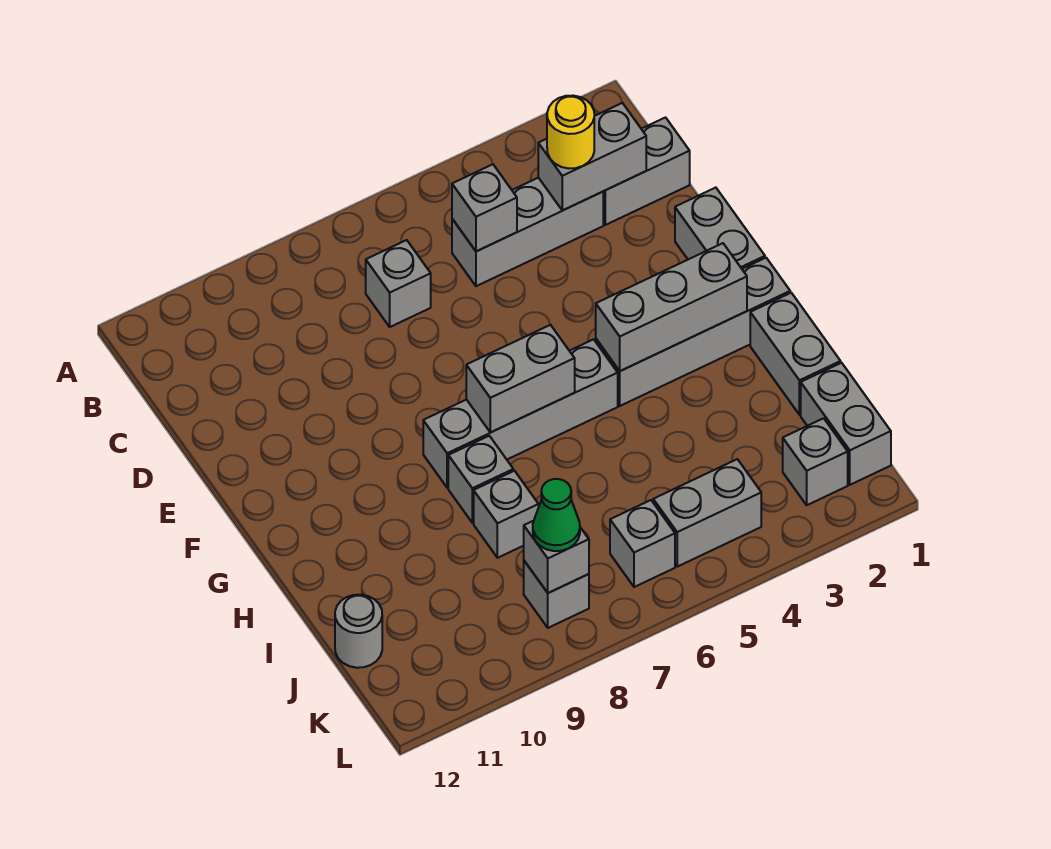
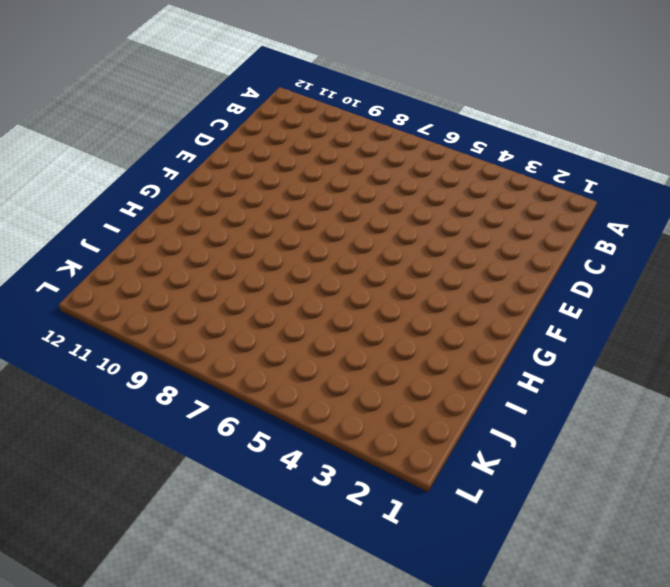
none -> grey brick C1:C2 level 1
none -> grey brick C3:C5 level 1
none -> grey brick C7 level 1

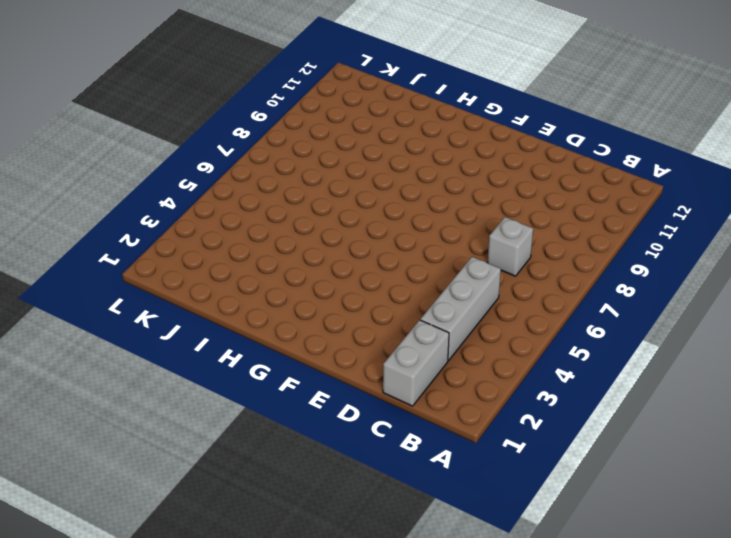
none -> grey brick E1:F1 level 1
none -> grey brick G1:G4 level 1
none -> grey brick G5:G8 level 1

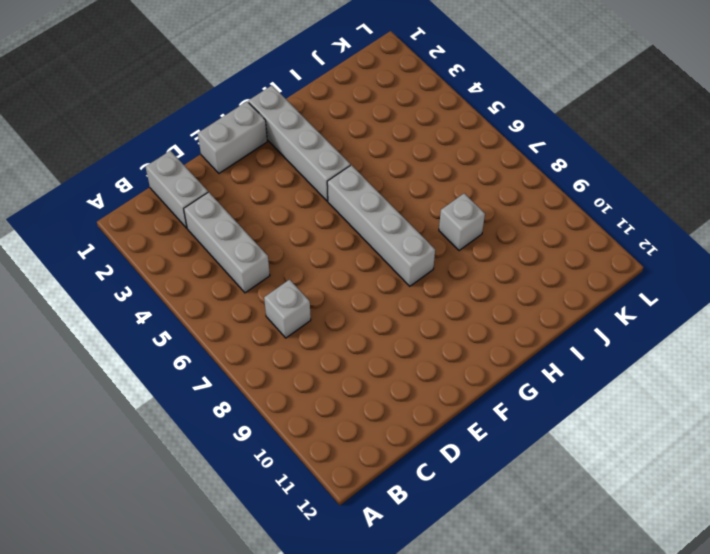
none -> grey brick H1:I1 level 1
none -> grey brick H8 level 1
none -> grey brick J1:K1 level 1

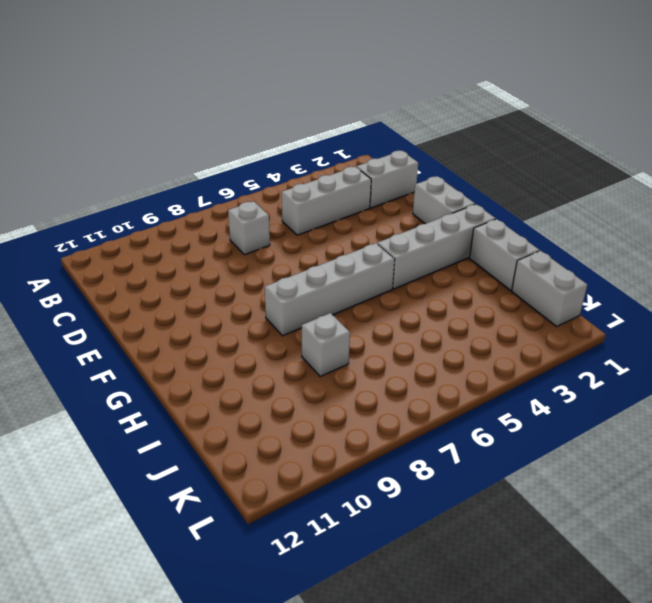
none -> grey brick H8 level 1
none -> grey round brick J12 level 1
none -> grey brick K2 level 1

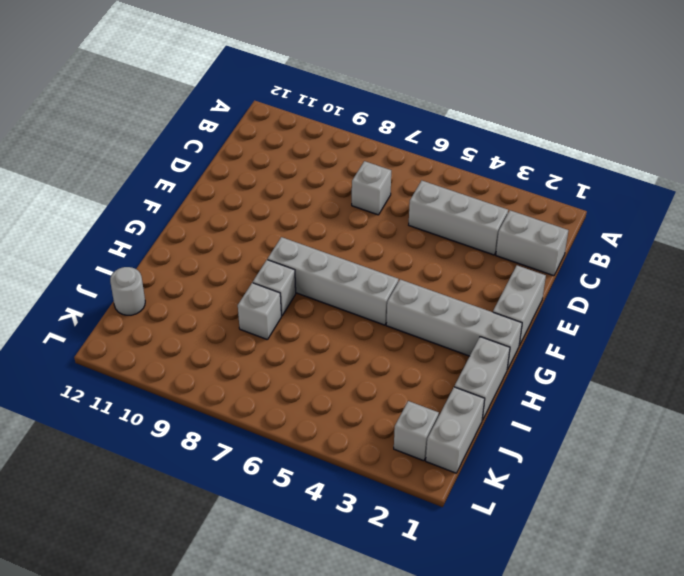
none -> grey brick K4:K5 level 1
none -> grey brick K6 level 1
none -> grey brick K8 level 1

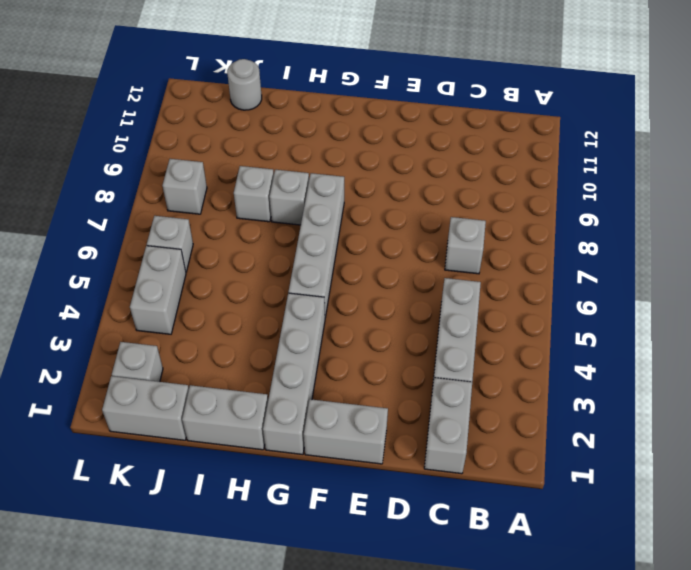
none -> grey brick C2:C3 level 2
none -> grey brick C5 level 2
none -> grey brick G2:G4 level 2

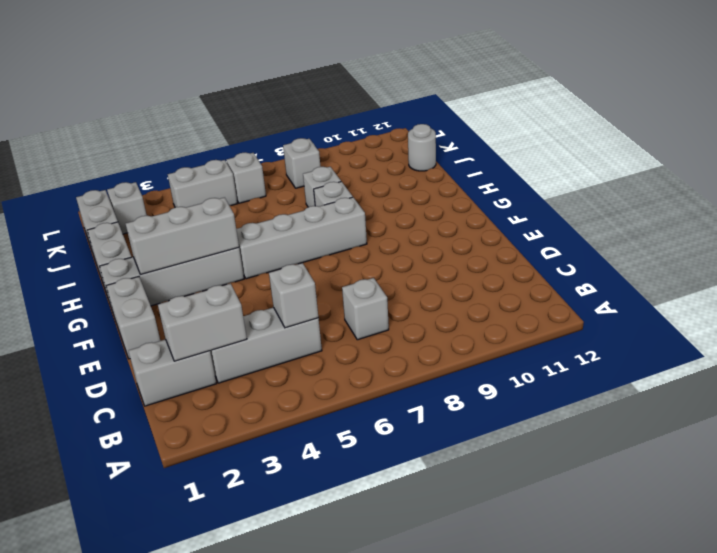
none -> grey brick G6:G7 level 2
none -> grey brick K8 level 2
none -> yellow round brick C3 level 3

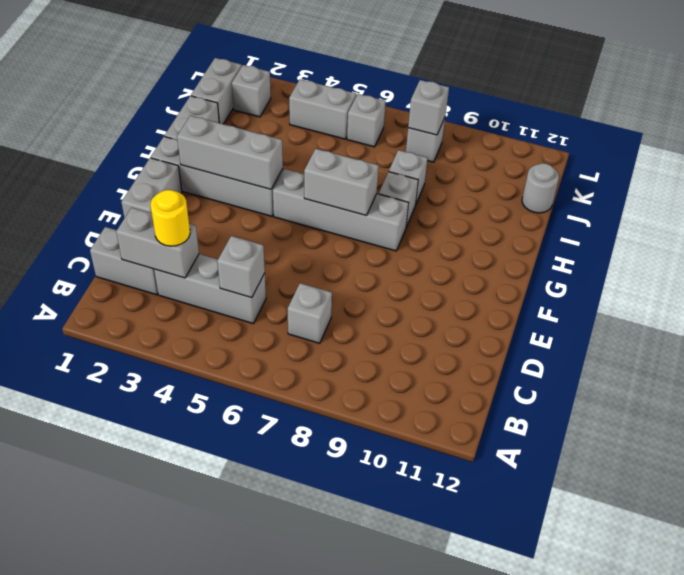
none -> green cone K8 level 3

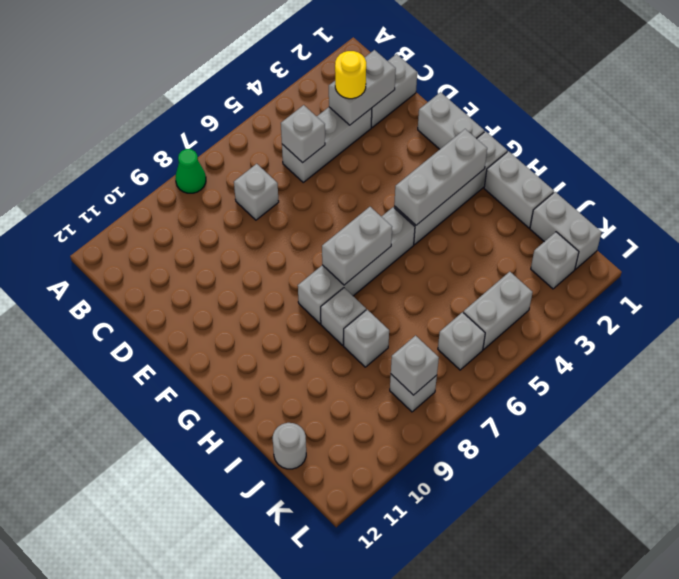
green cone A8 level 1 -> green cone K8 level 3

